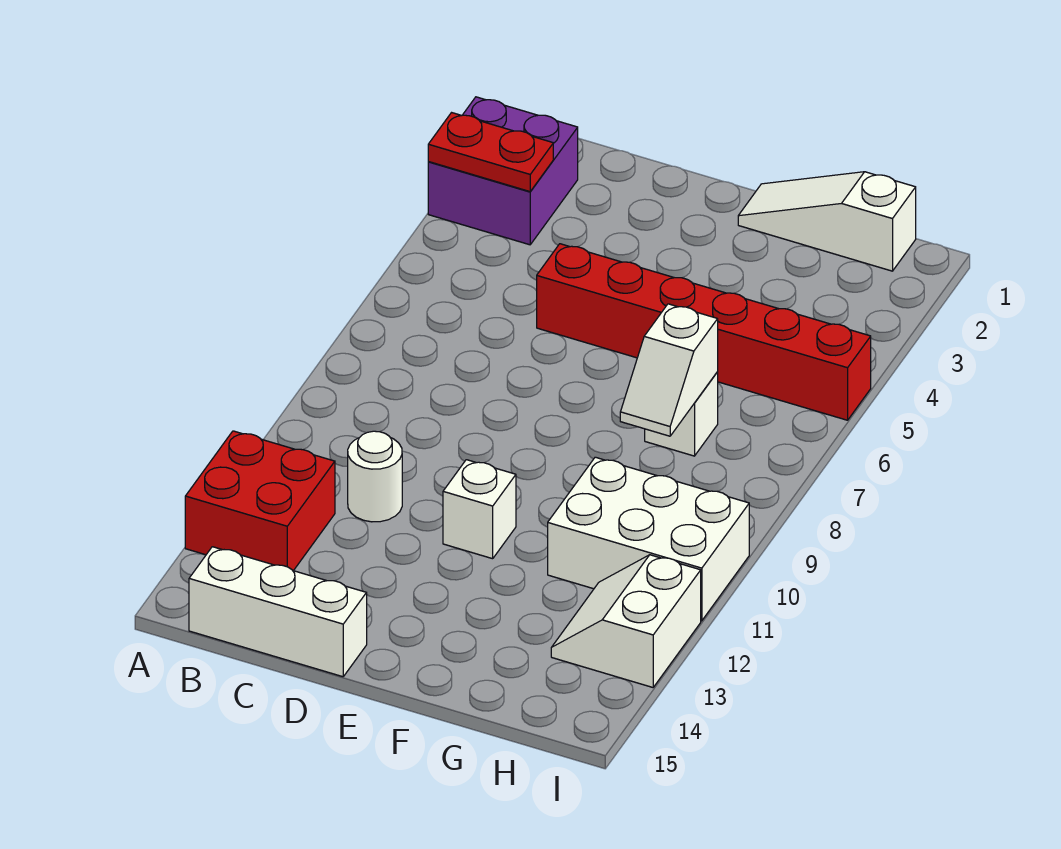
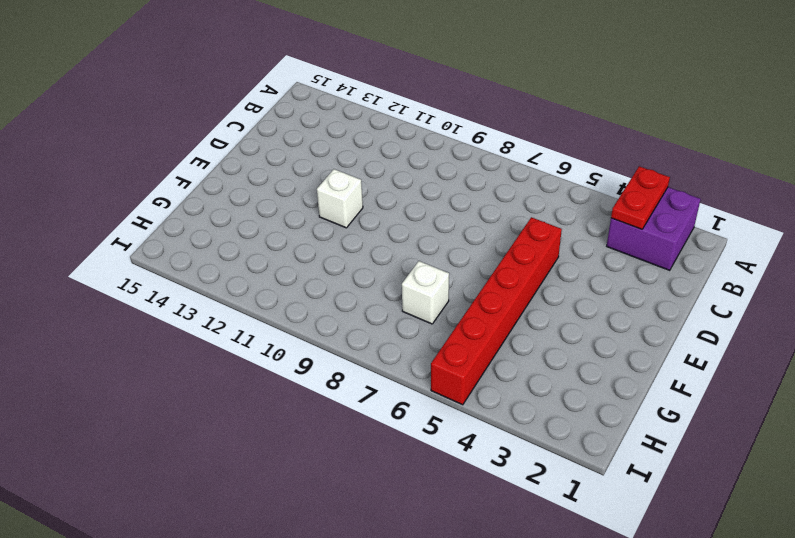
none -> red brick A12:B13 level 1
none -> white brick B15:D15 level 1
none -> white round brick C11 level 1

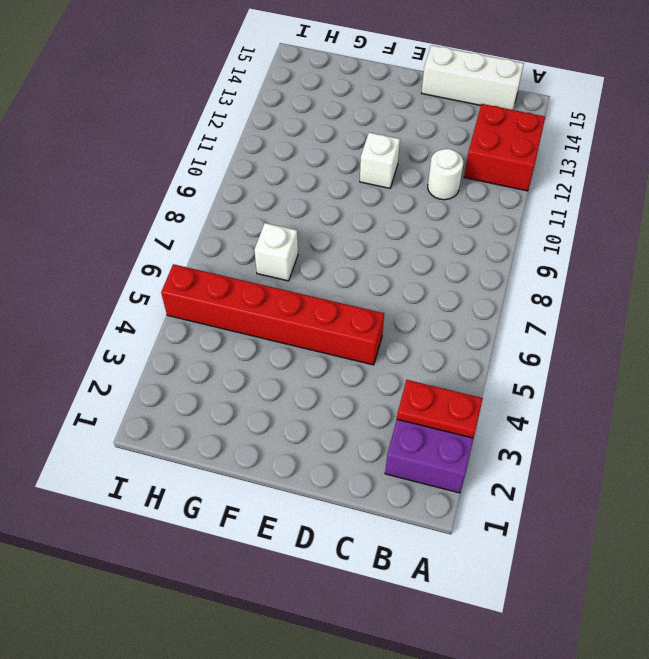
none -> white slope F1:H1 level 1 top H
none -> white brick G10:I11 level 1
none -> white slope H12:I13 level 1 top I

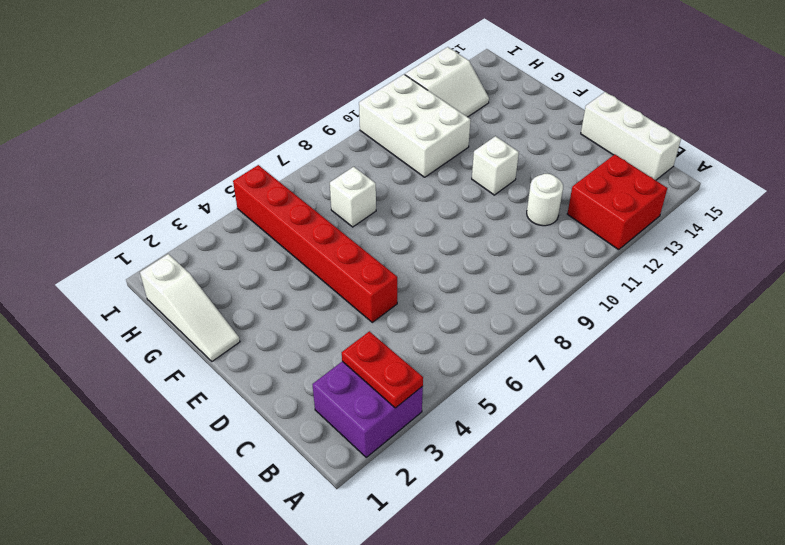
none -> white slope G7:G8 level 2 top 7

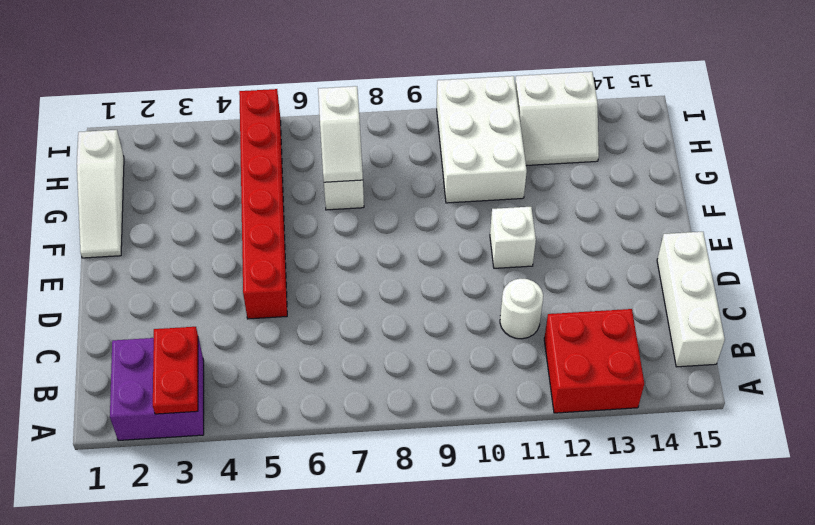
white slope G7:H7 level 2 top H -> white slope G7:G8 level 2 top 7

